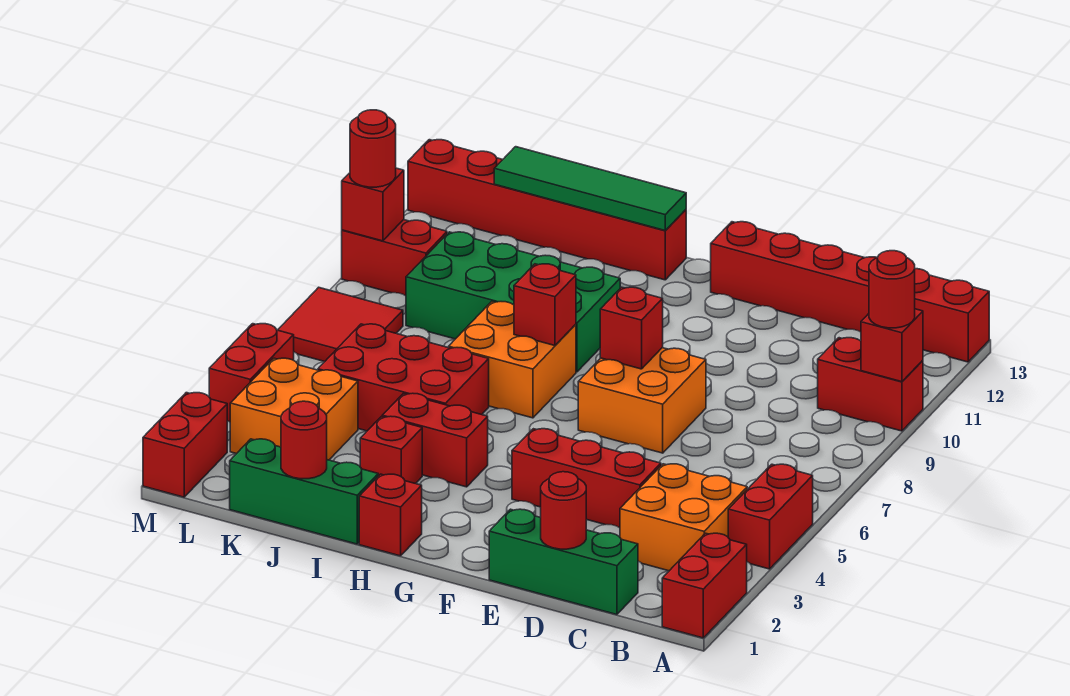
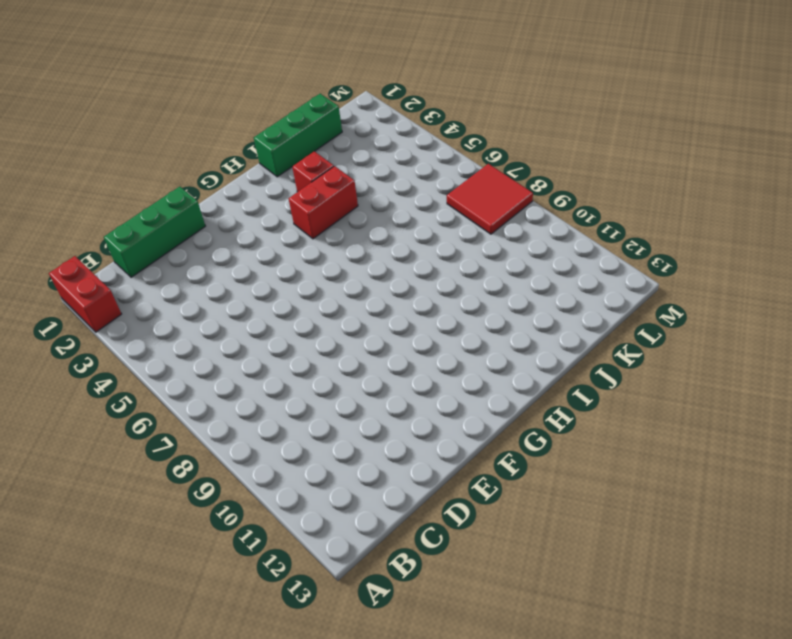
none -> red brick A4:A5 level 1
none -> red brick A10:B10 level 1
none -> red brick A13:F13 level 1
none -> orange brick B3:C4 level 1

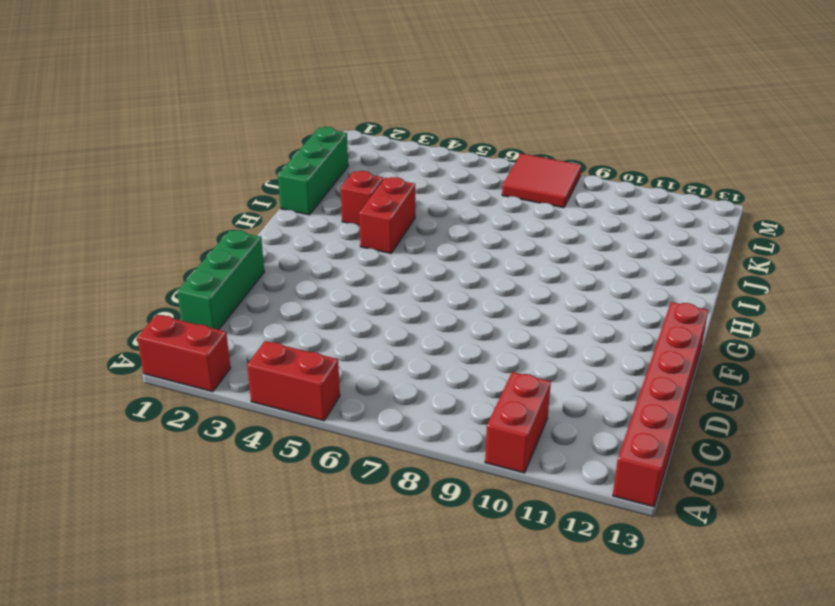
none -> orange brick B3:C4 level 1
none -> red brick D4:F4 level 1
none -> orange brick E7:F8 level 1
none -> red brick H1 level 1

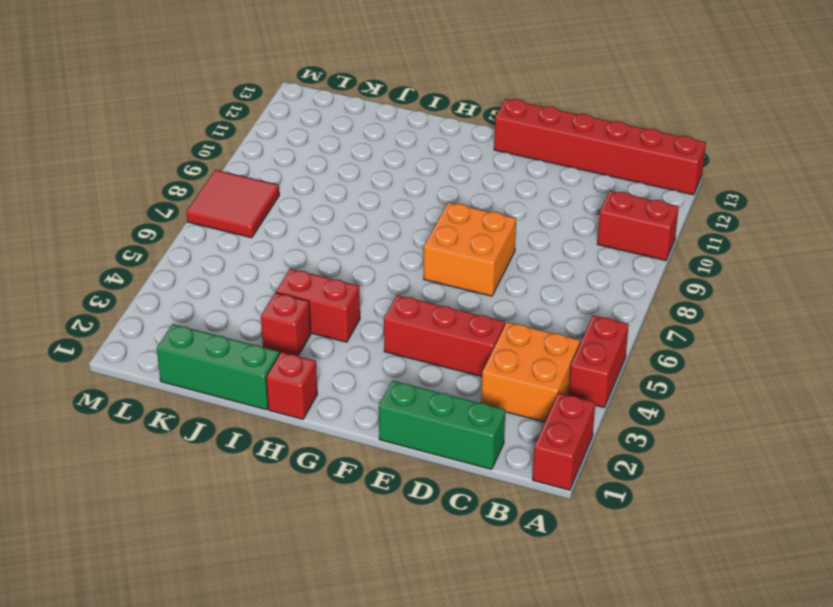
none -> orange brick H7:I8 level 1
none -> green brick H9:K10 level 1
none -> red brick H13:M13 level 1
none -> red brick I5:K6 level 1

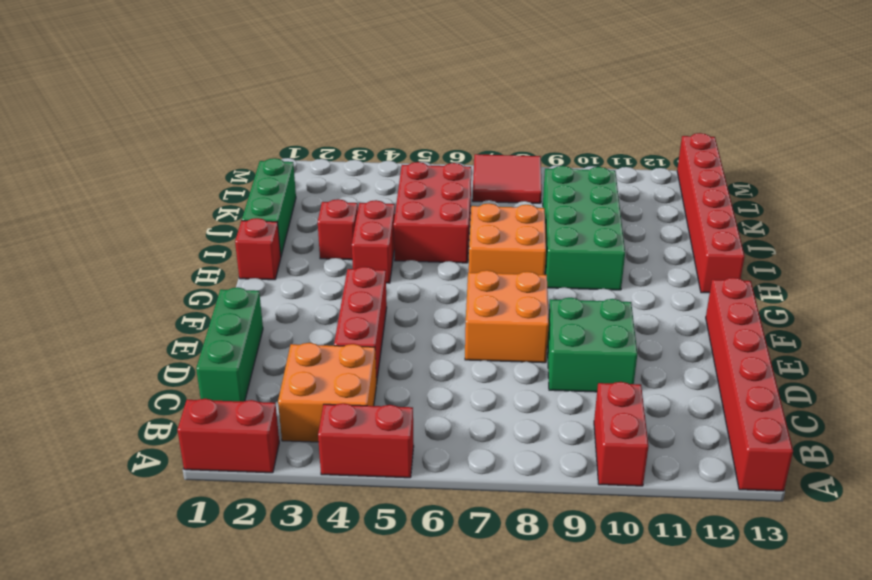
green brick D9:E10 level 1 -> none
none -> orange brick K3:L4 level 1
none -> red brick L10:M10 level 1
none -> red brick M1:M2 level 1
none -> red brick M4:M5 level 1

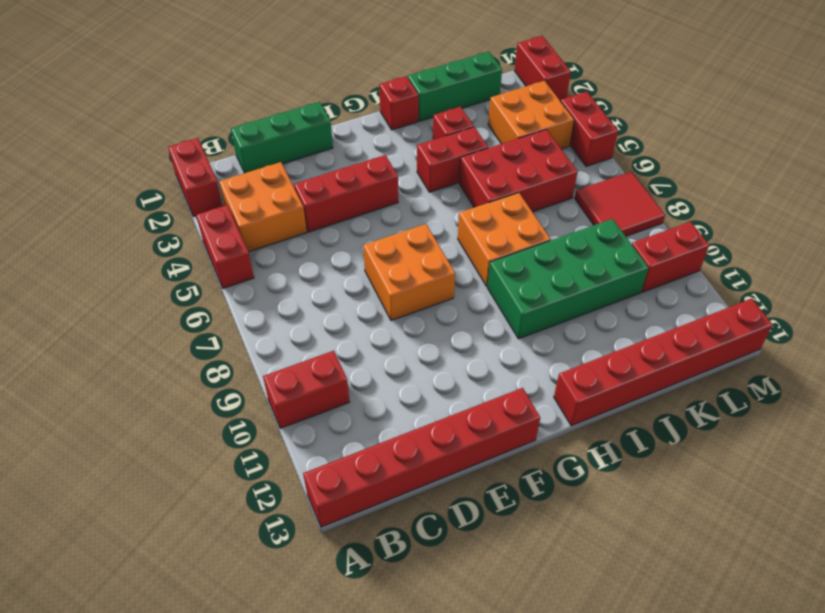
none -> red brick A10 level 2
none -> red round brick D1 level 2
none -> red brick F8 level 2
none -> red brick H8 level 2

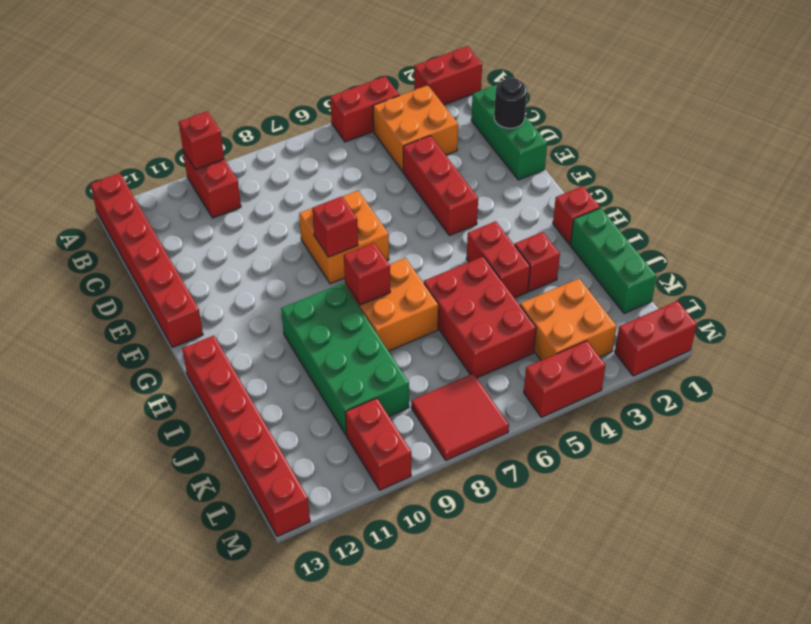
black round brick D1 level 2 -> red round brick D1 level 2
none -> green tile H13:K13 level 2
none -> red round brick J1 level 2
none -> red brick M10 level 2
none -> red round brick A10 level 3

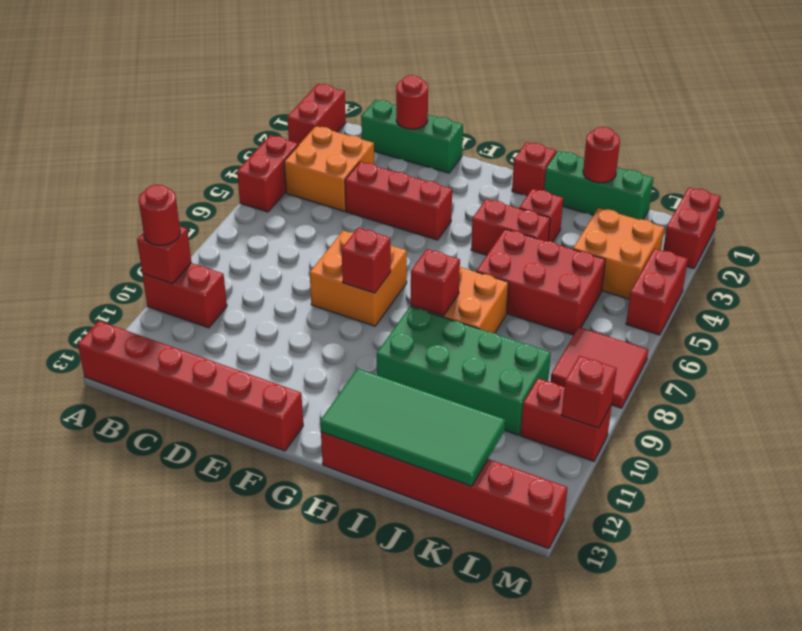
green tile H12:K13 level 2 -> green tile H13:K13 level 2
none -> red round brick M10 level 3

